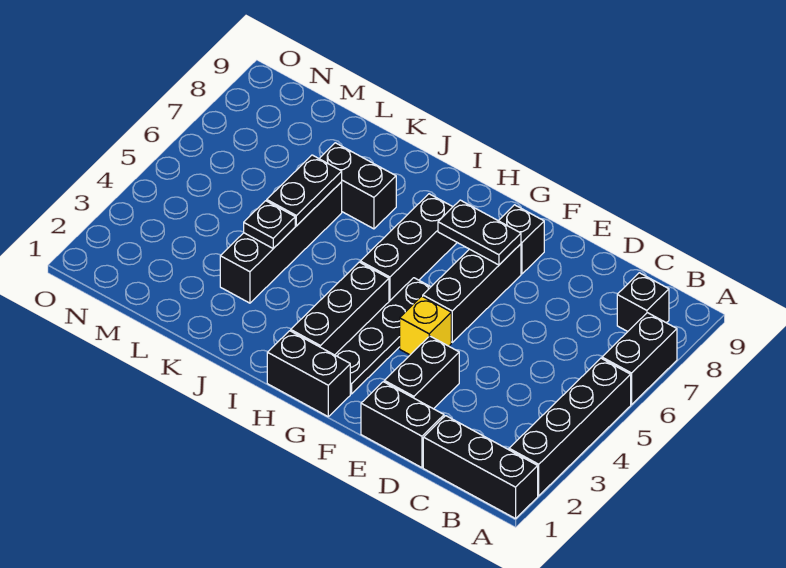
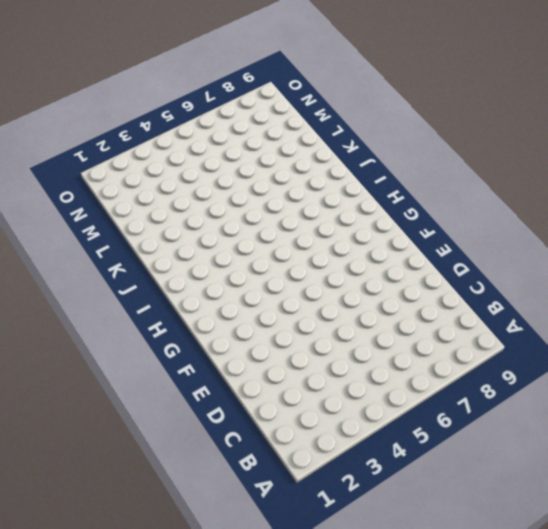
none -> black brick A1:C1 level 1
none -> black brick A2:A5 level 1
none -> black brick A6:A7 level 1

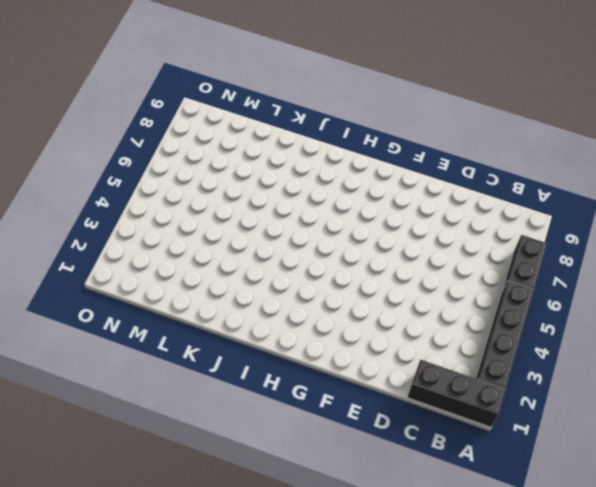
none -> black brick B8 level 1
none -> black brick D1:E1 level 1
none -> black brick E2:E3 level 1

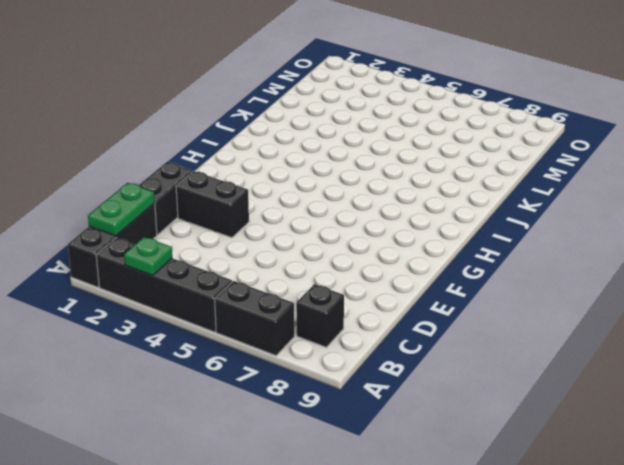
green plate A3 level 2 -> none
green plate B1:C1 level 2 -> none
none -> yellow brick F4 level 1
none -> black brick F5:F7 level 1
none -> black brick F8 level 1

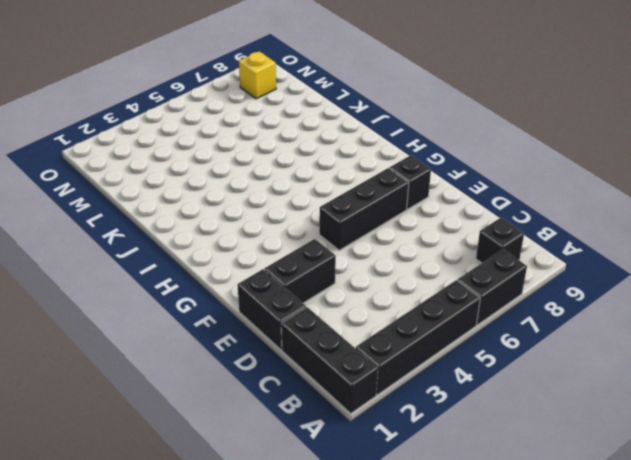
yellow brick N8 level 1 -> yellow brick F4 level 1
none -> black brick G1:H1 level 1
none -> black plate G2:G5 level 1
none -> black brick H2:H4 level 1

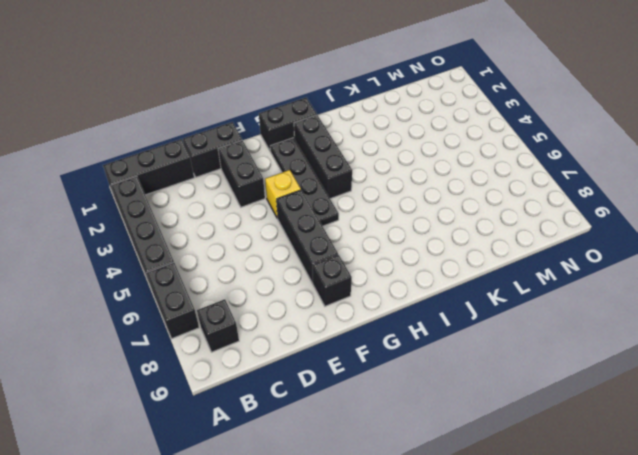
none -> black brick H5:H7 level 1
none -> black brick J7:K7 level 1
none -> black brick K3:K6 level 1

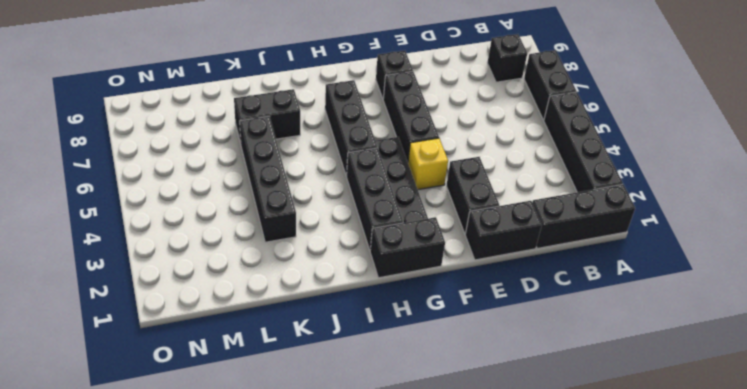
none -> black plate F7:G7 level 2
none -> black plate K4 level 2
none -> black plate K5:K6 level 2

